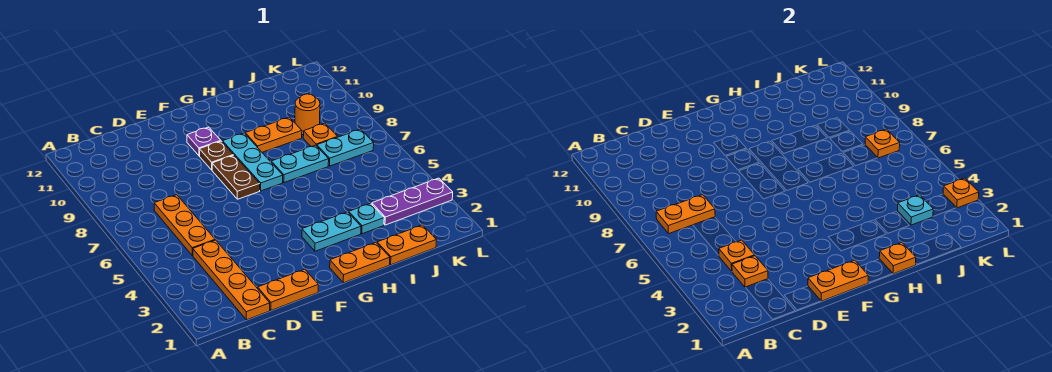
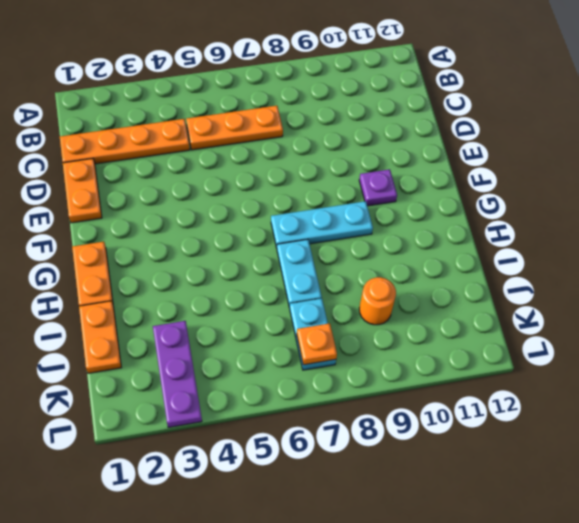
none -> brown plate F7:F8 level 1
none -> brown plate F9 level 1
none -> cyan plate G3:H3 level 1

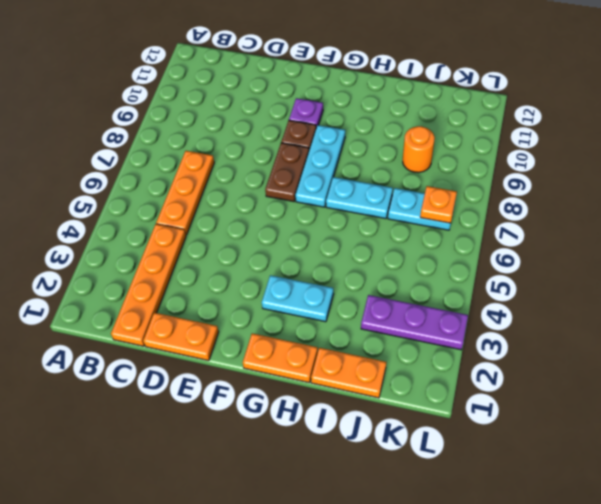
none -> orange plate H9:I9 level 1
none -> cyan plate I3 level 1
none -> orange plate J8 level 1

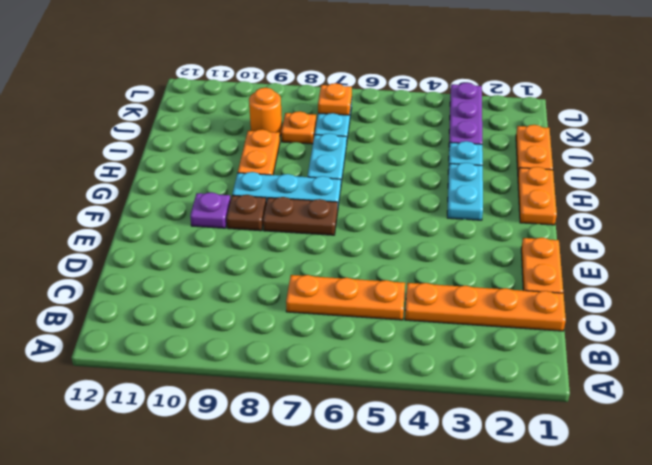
none -> orange plate B7:C7 level 2
none -> orange plate C3 level 2
none -> orange plate C4 level 2

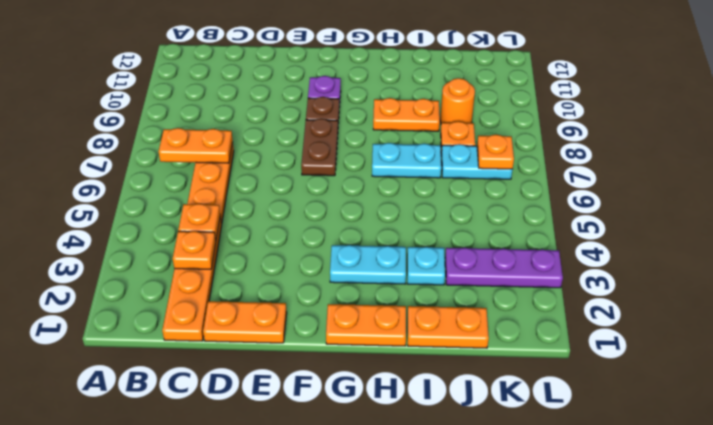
none -> cyan plate G7:G9 level 1
none -> orange plate E1:F1 level 2
none -> orange plate H1 level 2

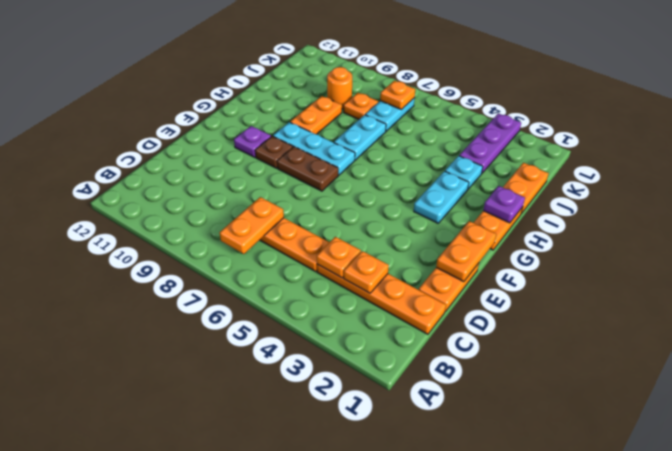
purple plate H1 level 2 -> orange plate H1 level 2
none -> cyan plate J3 level 2
none -> orange plate L3 level 2

